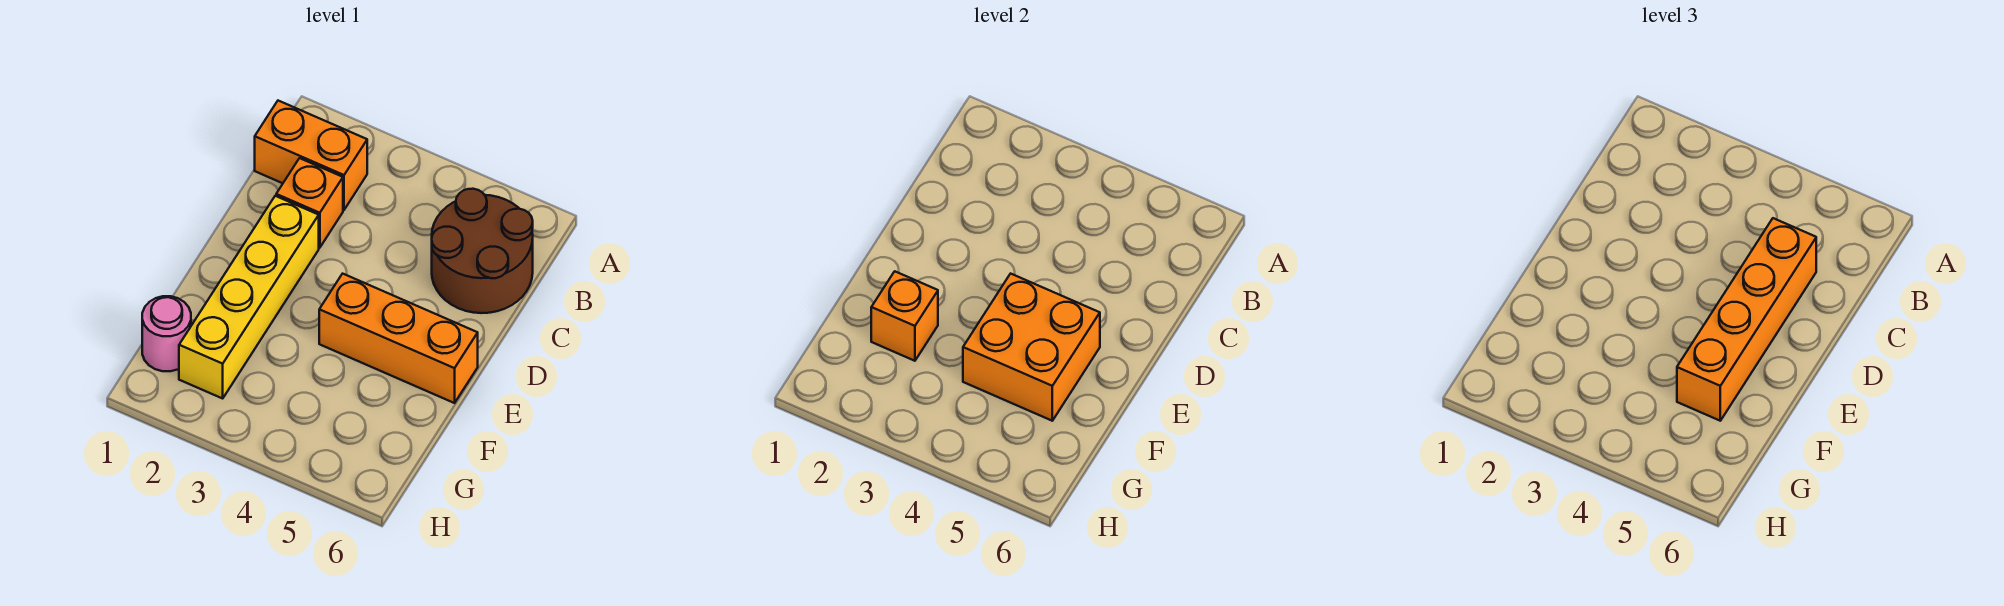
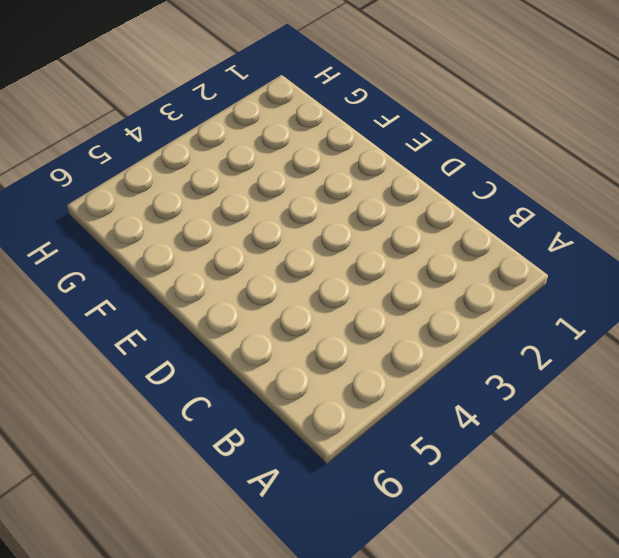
none -> orange brick B1:B2 level 1
none -> brown round brick B5:C6 level 1

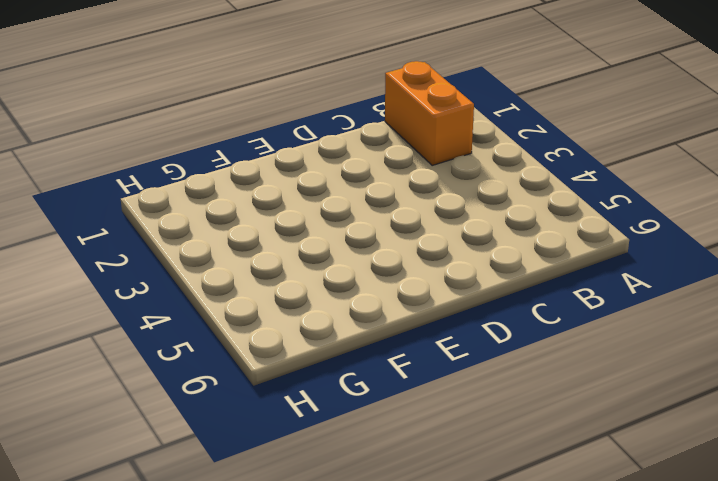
none -> brown round brick B5:C6 level 1
none -> orange brick C2 level 1

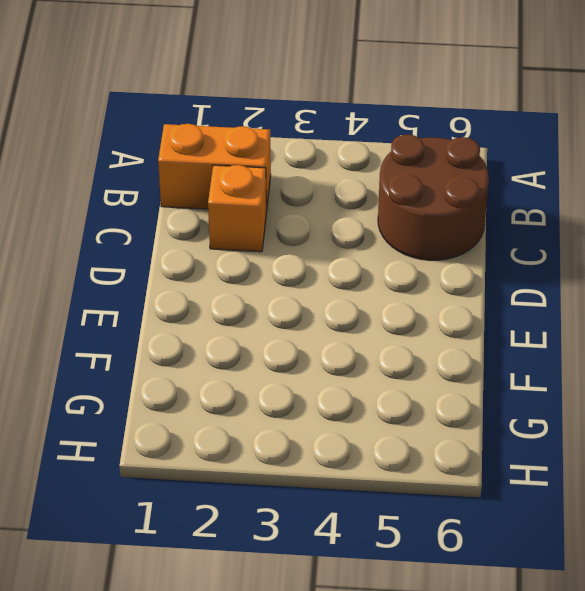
none -> yellow brick D2:G2 level 1
none -> orange brick E4:E6 level 1

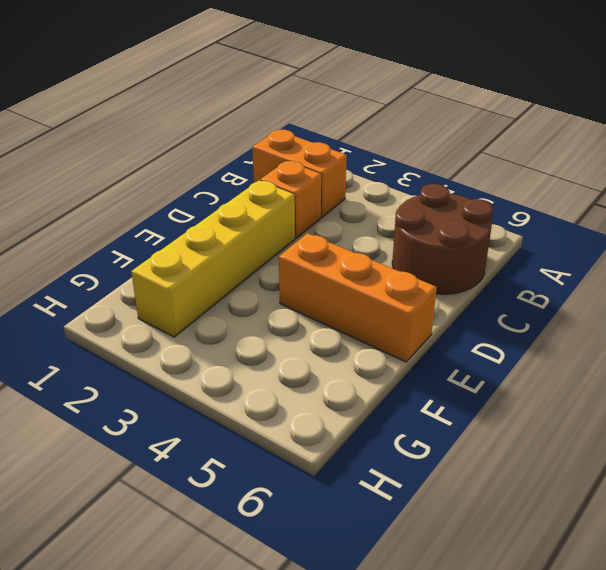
none -> pink round brick G1 level 1
none -> orange brick E4:F5 level 2

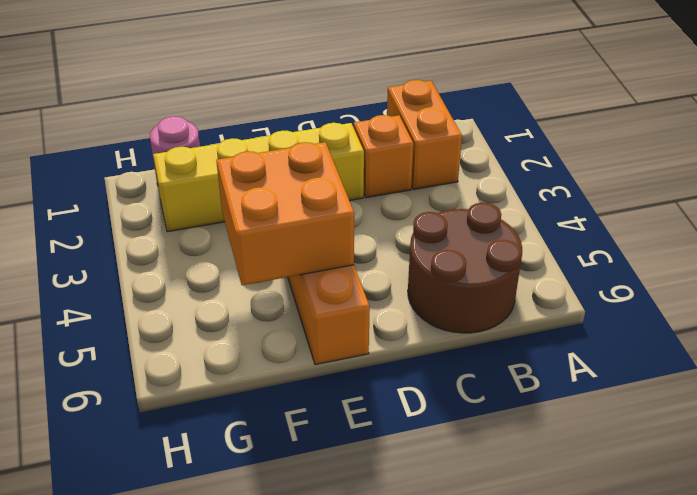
none -> orange brick F2 level 2
none -> orange brick C5:F5 level 3

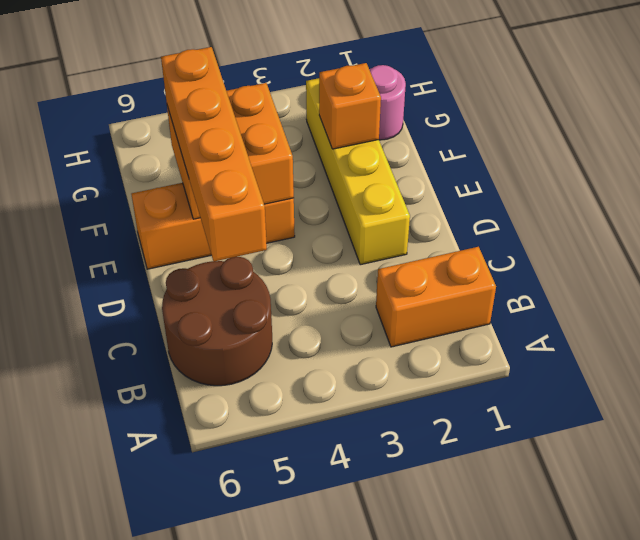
none -> orange brick C2 level 1

